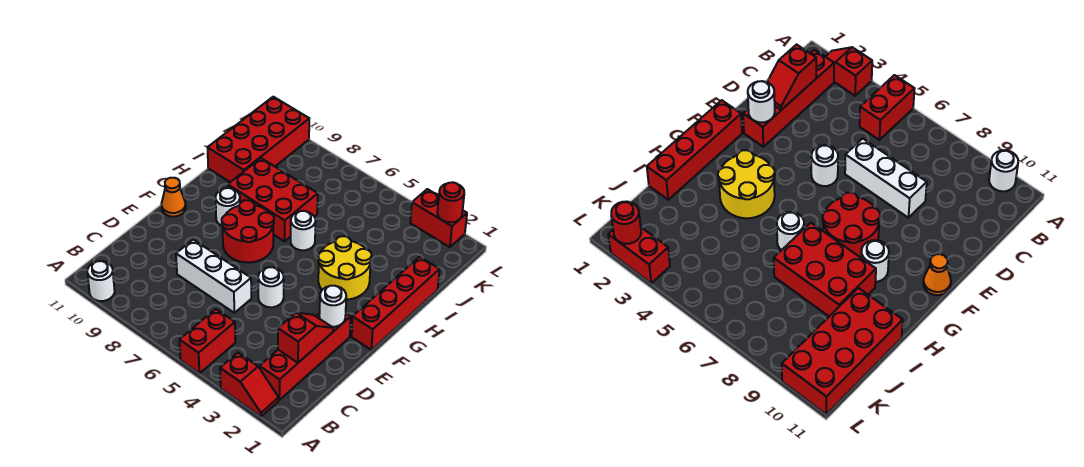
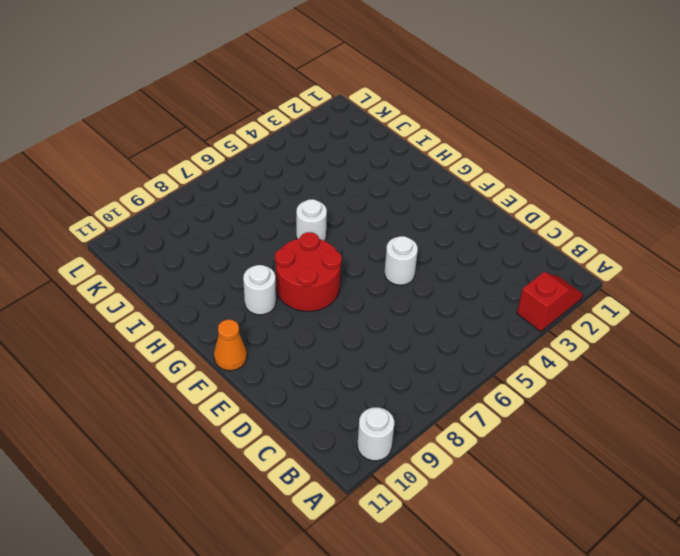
none -> red brick A5:B5 level 1
none -> red brick B2:E2 level 1
none -> white brick D6:D8 level 1

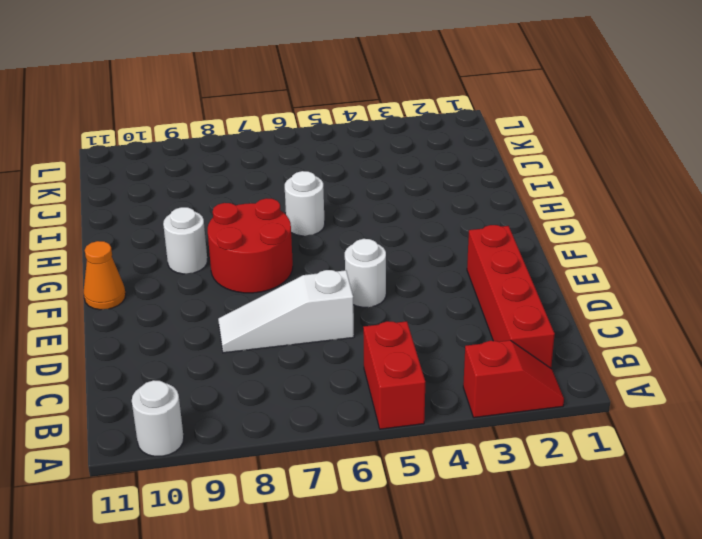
white slope D6:D8 level 1 top 6 -> white brick D6:D8 level 1
none -> red brick F1:I1 level 1
none -> yellow round brick G3:H4 level 1
none -> red brick H7:I9 level 1

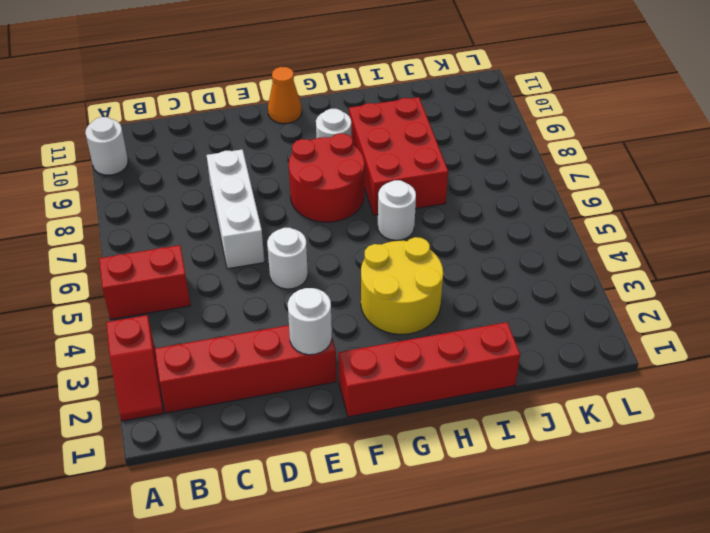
none -> red brick I10:L11 level 1
none -> red brick L2:L3 level 1
none -> red slope C2:D2 level 2 top C

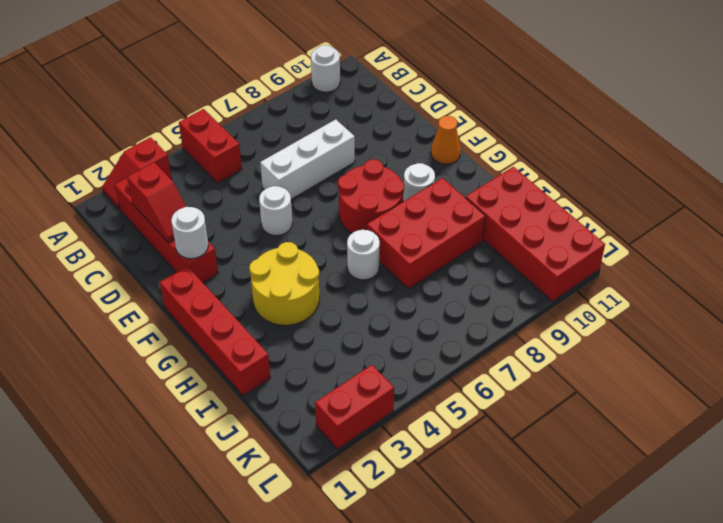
none -> red round brick L2 level 2

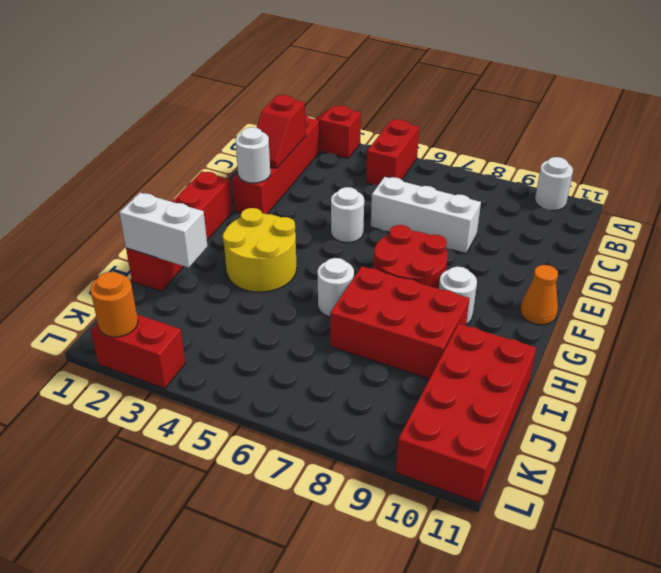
white brick I1:I2 level 2 -> none
orange round brick L2 level 2 -> red round brick L2 level 2

